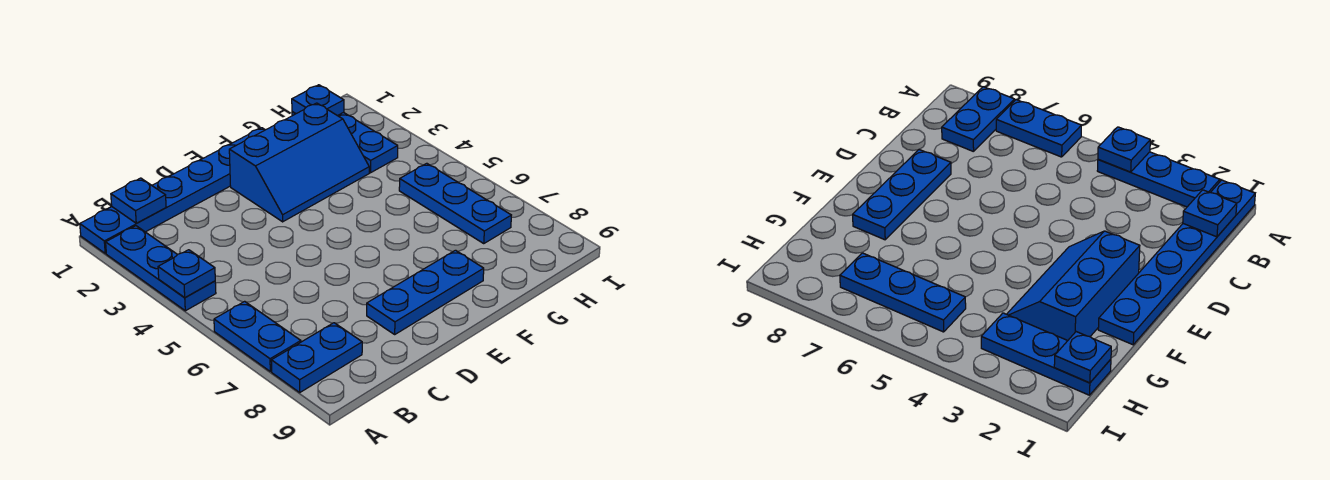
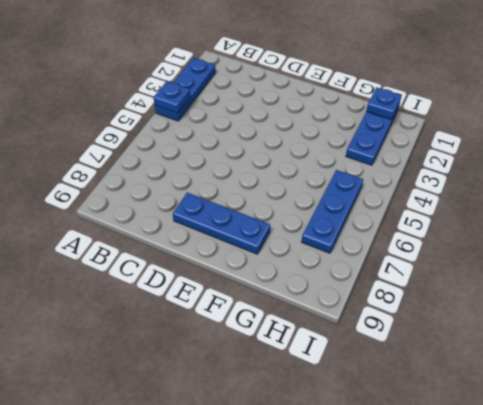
none -> blue plate A1:F1 level 1
none -> blue plate A6:A7 level 1

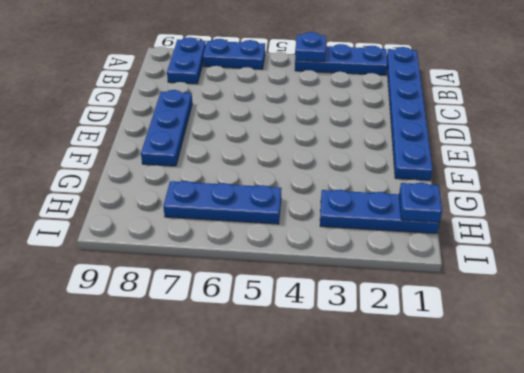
none -> blue slope E2:G3 level 1 top 2
none -> blue plate B1 level 2

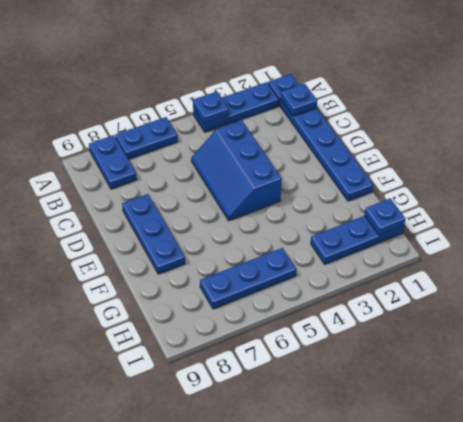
blue slope C4:E5 level 1 top 4 -> blue slope E2:G3 level 1 top 2

